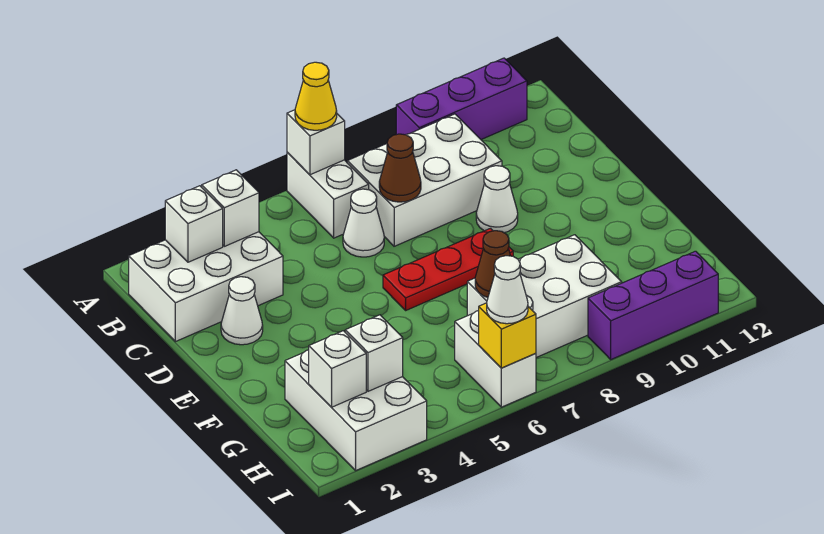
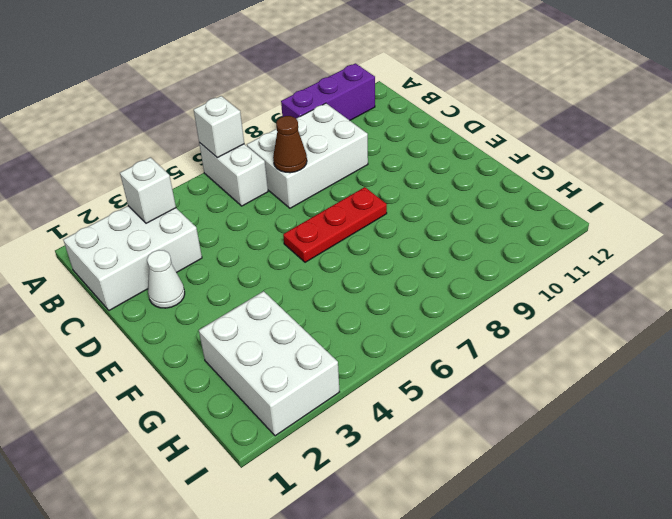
none -> white cone C6 level 1
none -> white cone D9 level 1
none -> white brick G7:H9 level 1

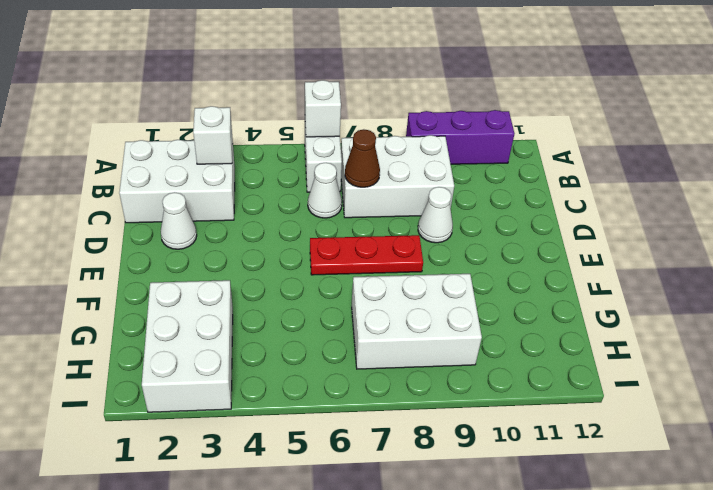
none -> white brick H6:I6 level 1
none -> purple brick I9:I11 level 1
none -> white brick B2 level 2

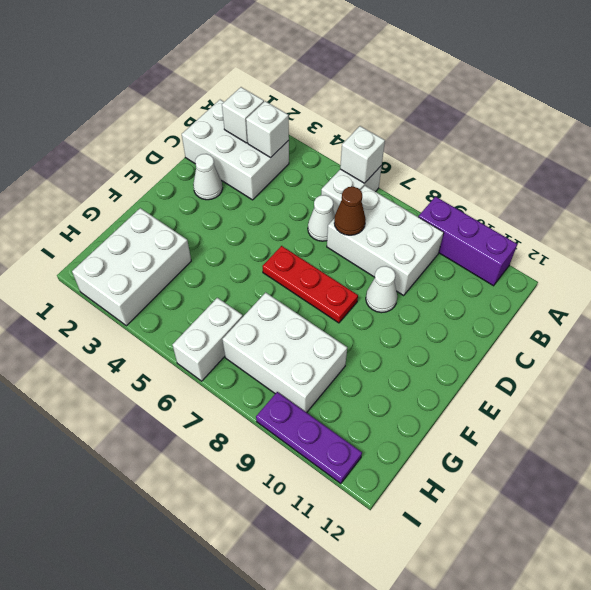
purple plate I9:I11 level 1 -> purple brick I9:I11 level 1
none -> brown cone G7 level 2
none -> white brick H2 level 2
none -> white brick H3 level 2

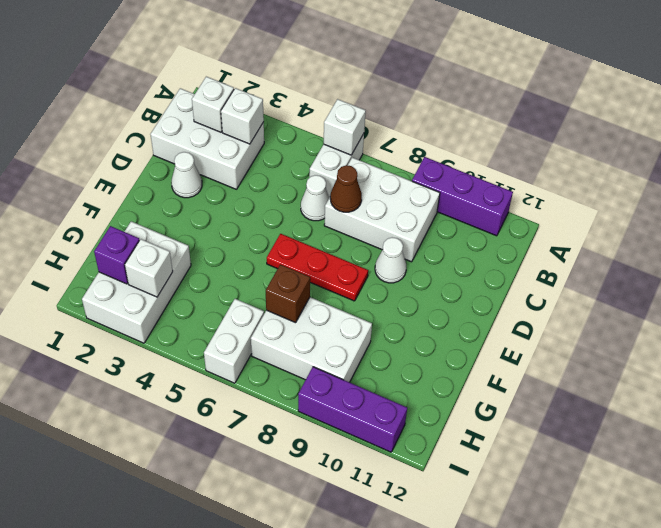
brown brick G7 level 2 -> brown cone G7 level 2
purple brick H2 level 2 -> white brick H2 level 2
none -> yellow brick I6 level 2
none -> yellow cone A6 level 3
none -> white cone I6 level 3

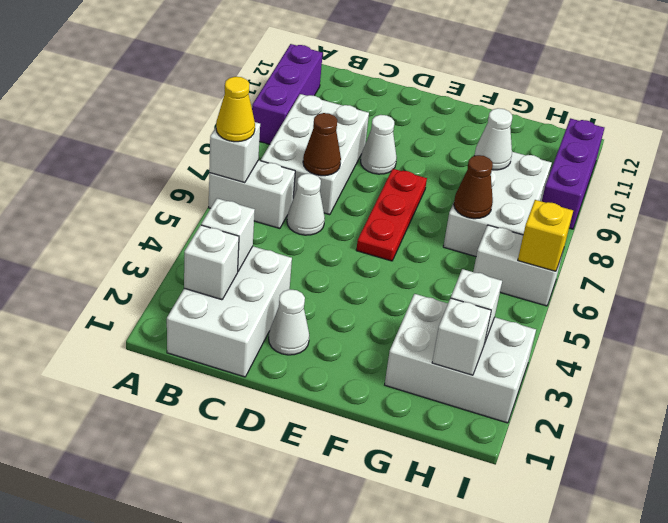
white cone G9 level 2 -> white cone I6 level 3

